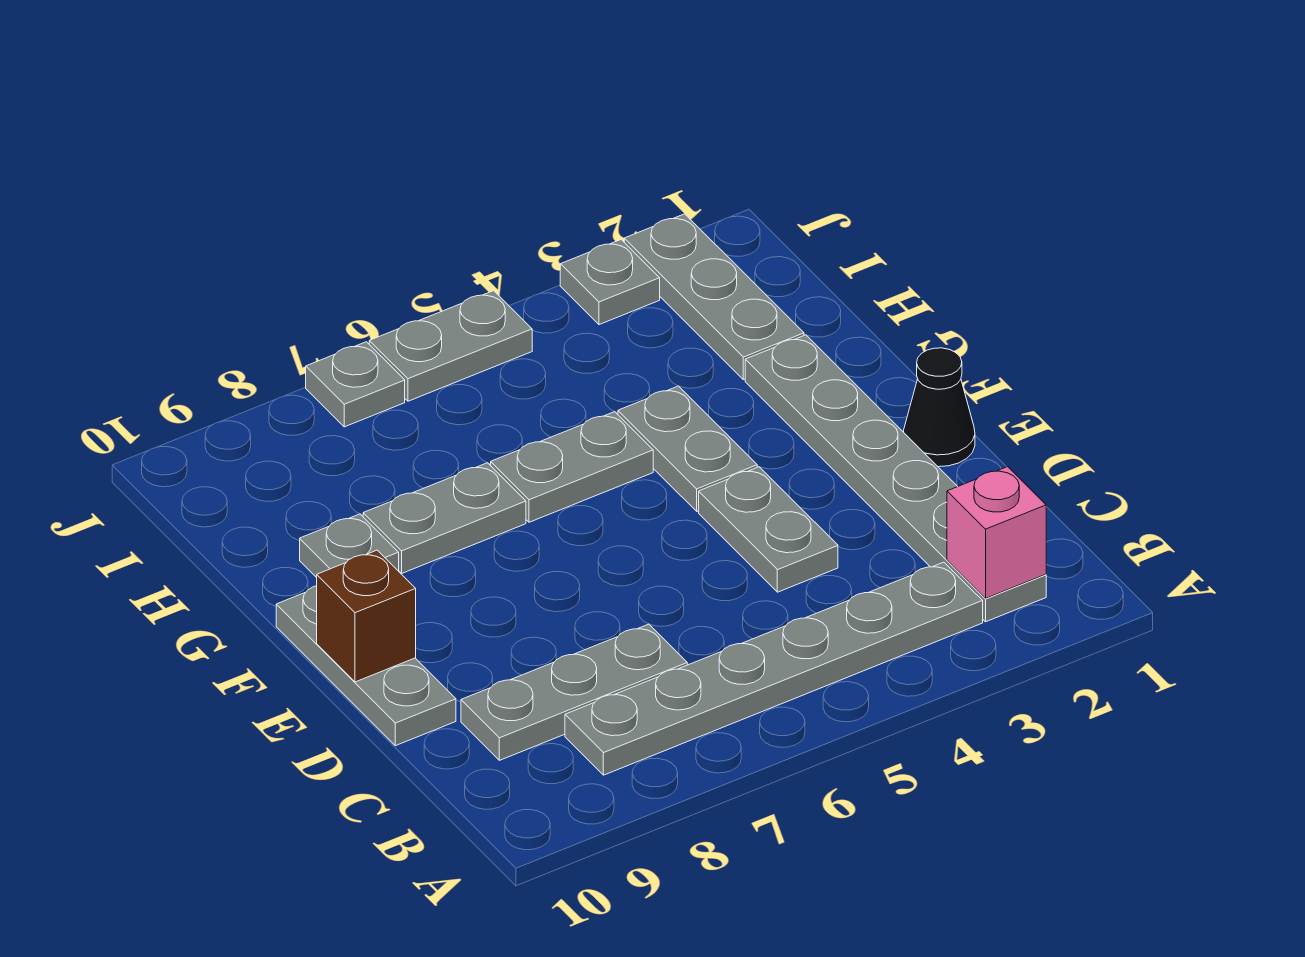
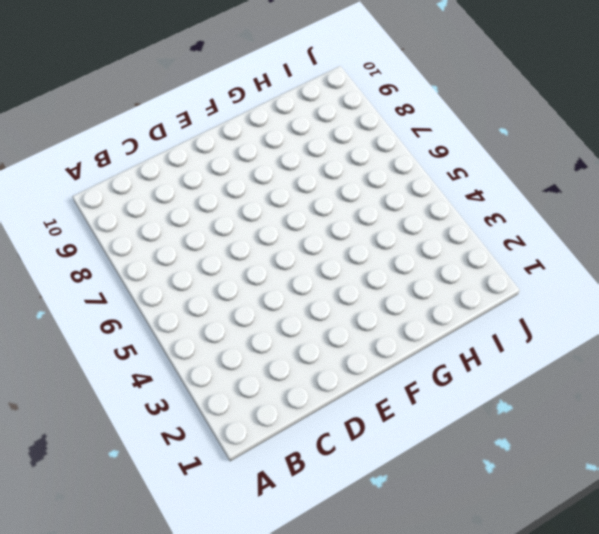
none -> grey plate B2:G2 level 1
none -> grey plate B3:B8 level 1
none -> grey plate C7:C9 level 1

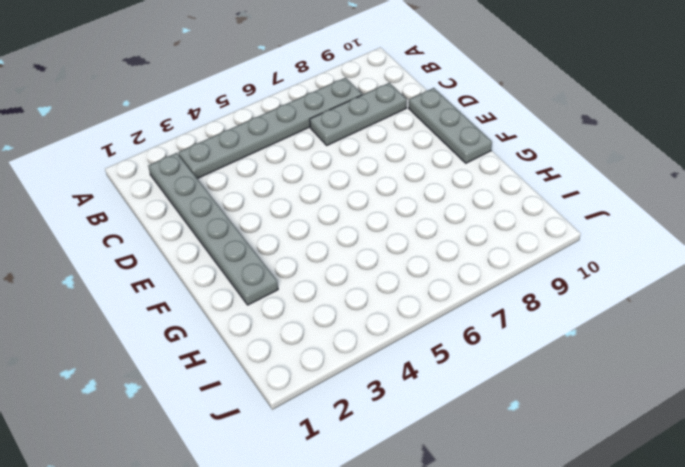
none -> grey plate D4:E4 level 1
none -> black cone E1 level 1
none -> grey plate F4:G4 level 1

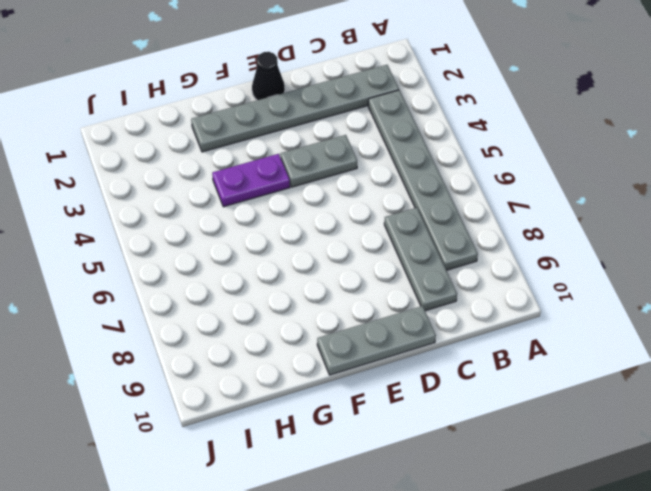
purple plate F4:G4 level 1 -> grey plate F4:G4 level 1
none -> grey plate G5:G6 level 1
none -> grey plate G7:G8 level 1
none -> grey plate G9 level 1

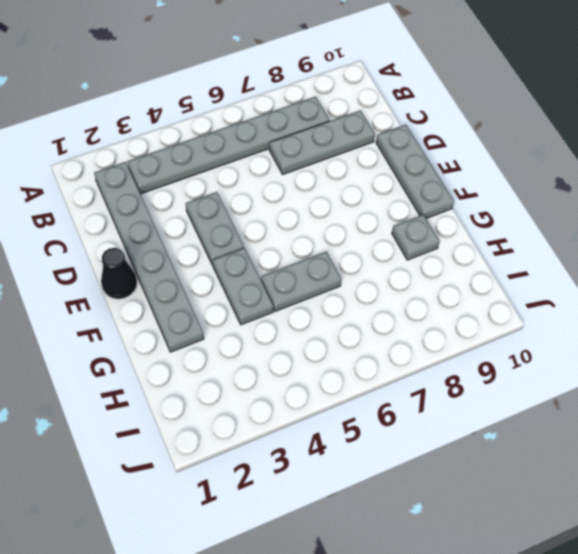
none -> grey plate G7:G8 level 1
none -> grey plate H2:J2 level 1
none -> grey plate J3 level 1

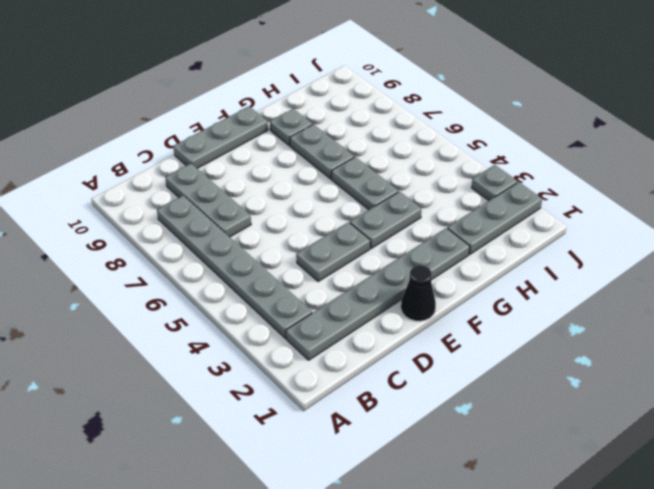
none -> grey plate J5:J6 level 1
none -> grey plate J7 level 1
none -> pink brick B2 level 2

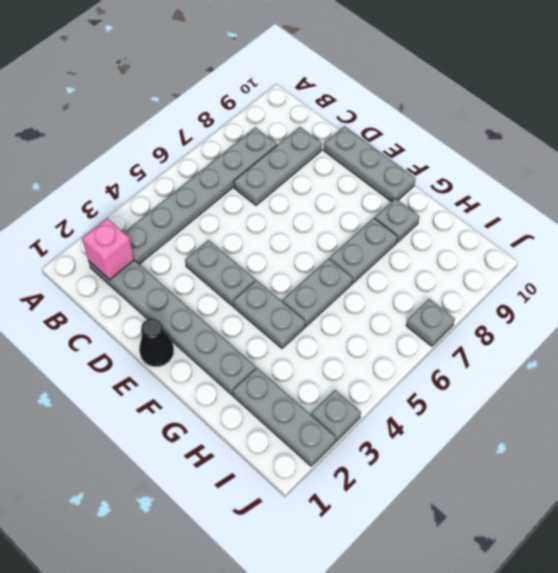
none -> grey plate J5:J6 level 1
none -> brown brick E10 level 2

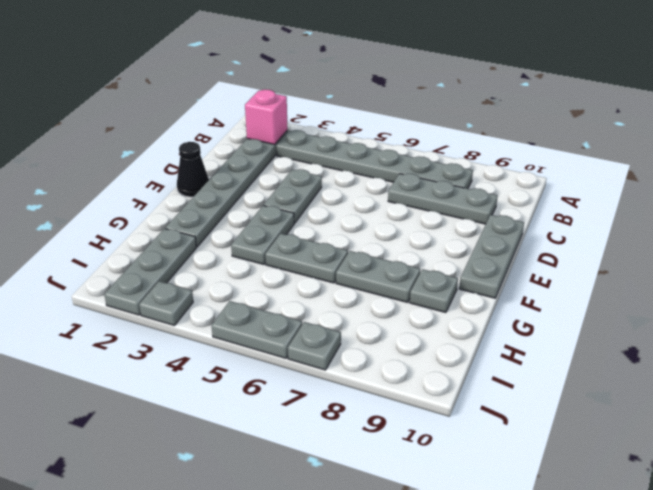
none -> brown brick E10 level 2

